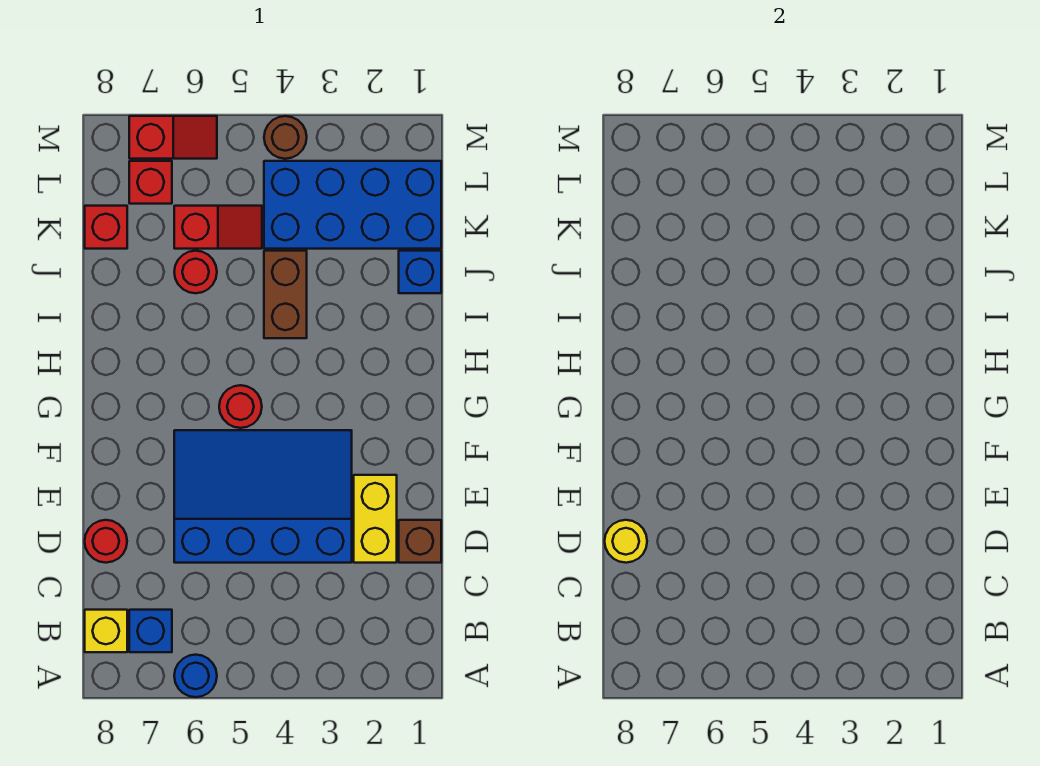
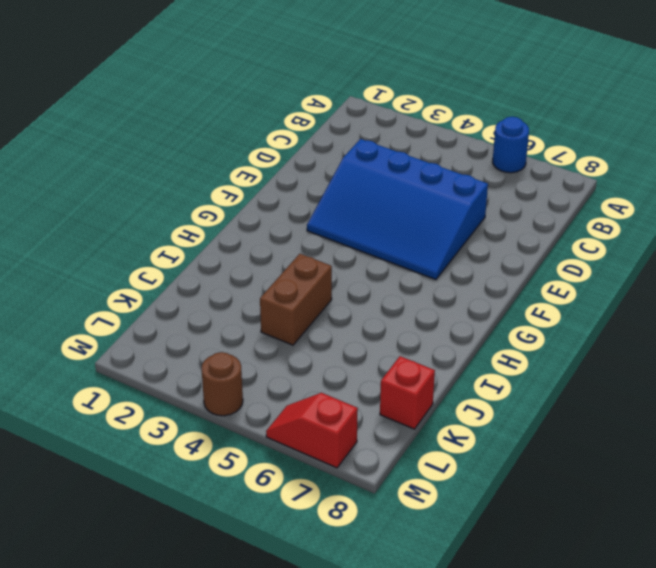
none -> blue brick B7 level 1
none -> yellow brick B8 level 1
none -> brown brick D1 level 1

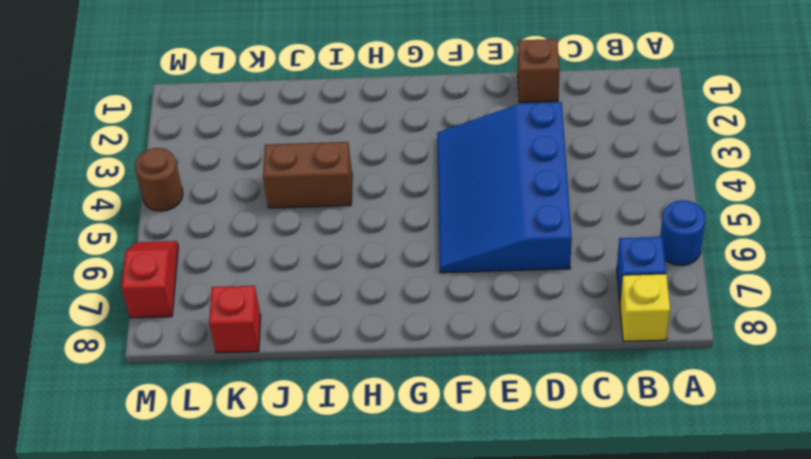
none -> yellow brick D2:E2 level 1
none -> red round brick D8 level 1
none -> red round brick G5 level 1

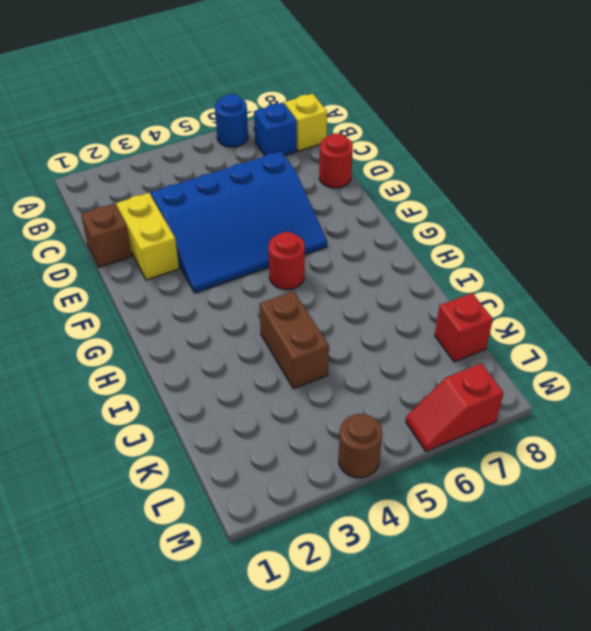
none -> blue brick J1 level 1
none -> red round brick J6 level 1
none -> blue brick K1:L4 level 1

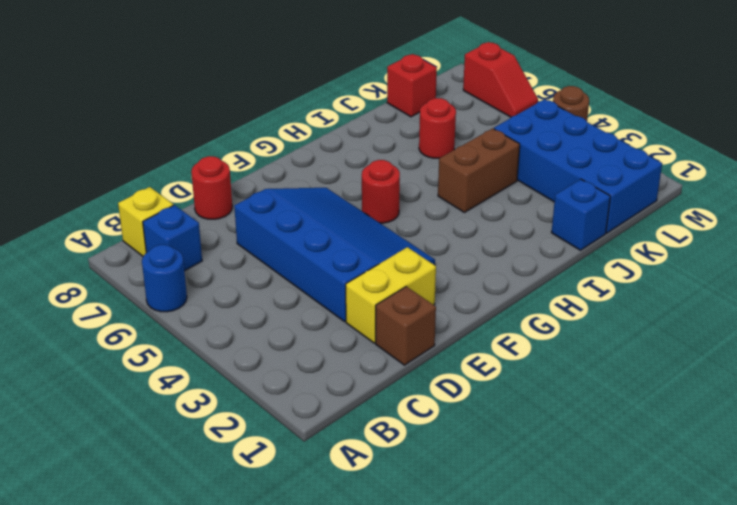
none -> red slope K5:K6 level 1 top 6
none -> red brick L7 level 1
none -> yellow round brick D8 level 2

